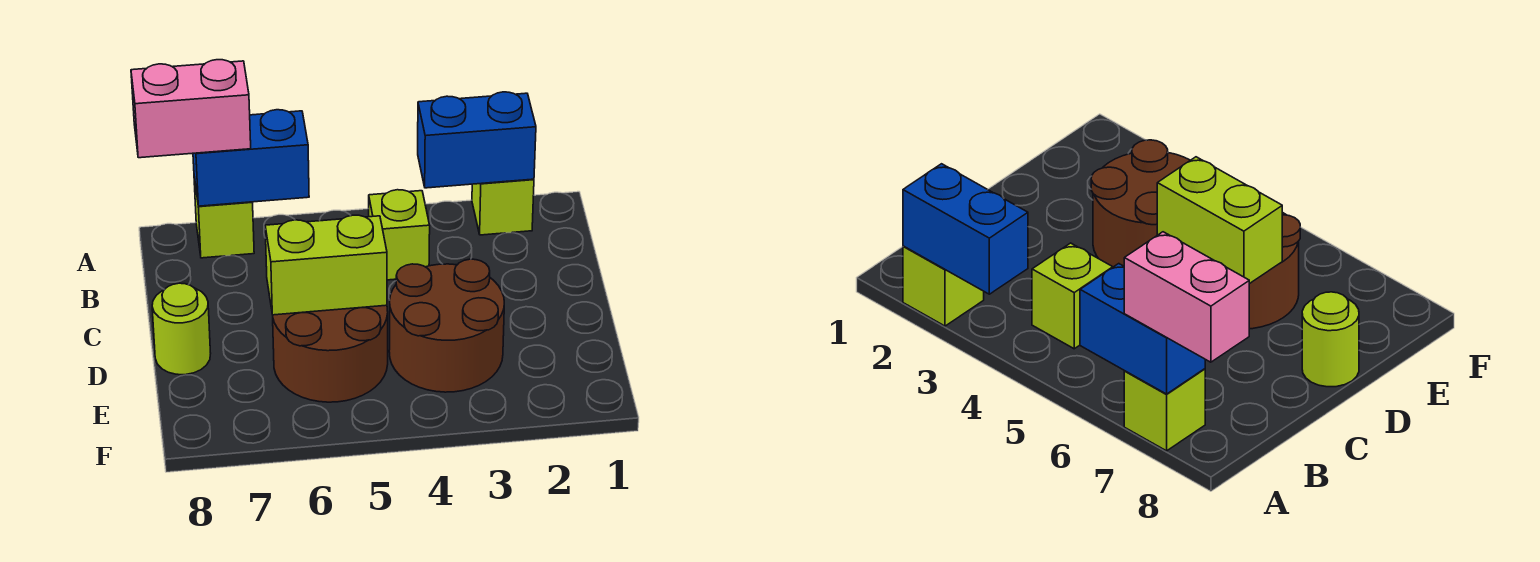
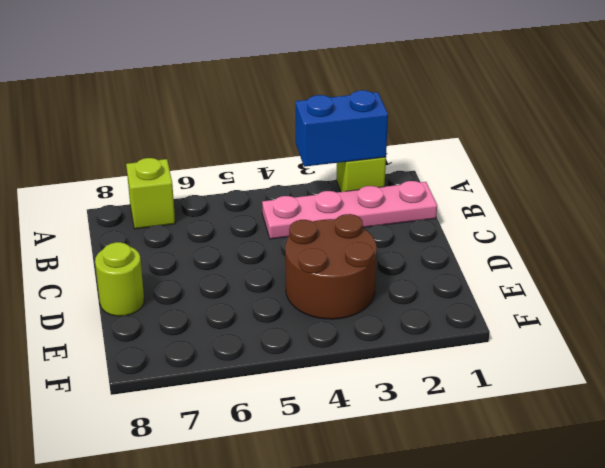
pink plate B1:B4 level 1 -> lime brick B4 level 1
none -> brown round brick D5:E6 level 1
none -> blue brick A6:A7 level 2

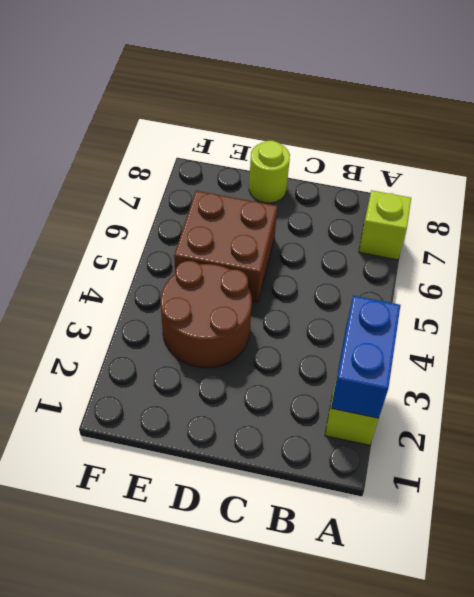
brown brick D5:E6 level 1 -> brown round brick D5:E6 level 1
none -> lime brick B4 level 1
none -> blue brick A6:A7 level 2

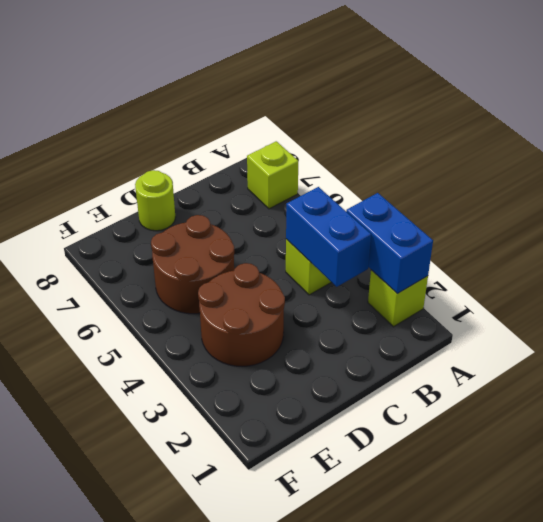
blue brick B3:B4 level 2 -> blue brick A6:A7 level 2
none -> lime brick D5:D6 level 2
none -> pink brick A7:A8 level 3

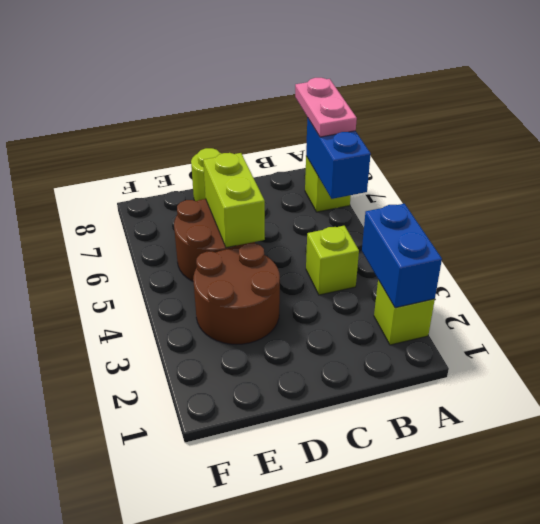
pink plate A7:A8 level 3 -> pink brick A7:A8 level 3

